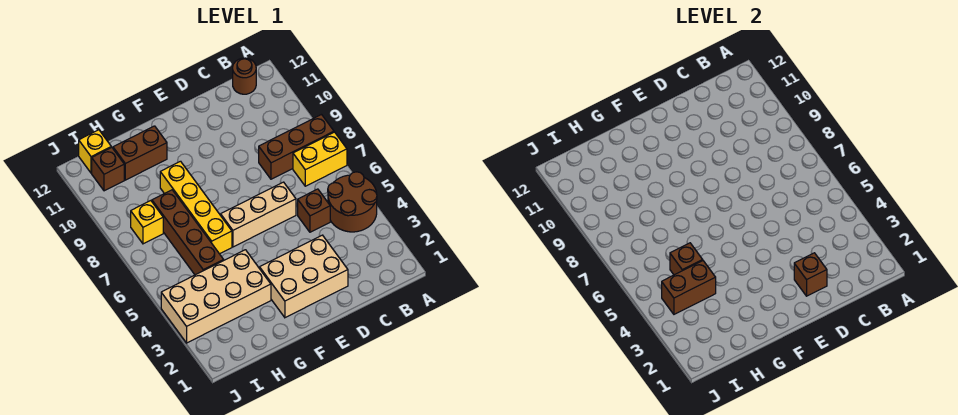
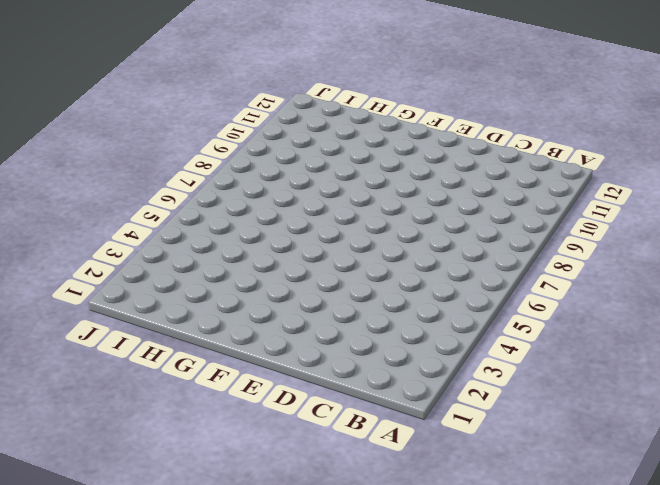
none -> brown round brick A4:B5 level 1
none -> yellow brick A7:B7 level 1
none -> brown brick A8:C8 level 1

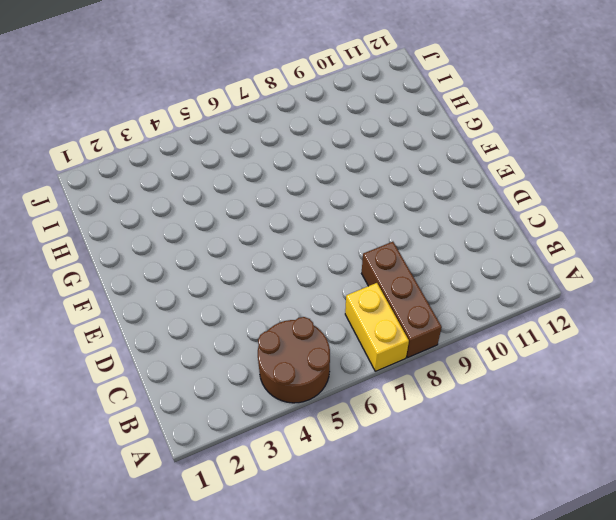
none -> brown round brick B12 level 1
none -> brown brick C5 level 1
none -> tan brick D2:F3 level 1

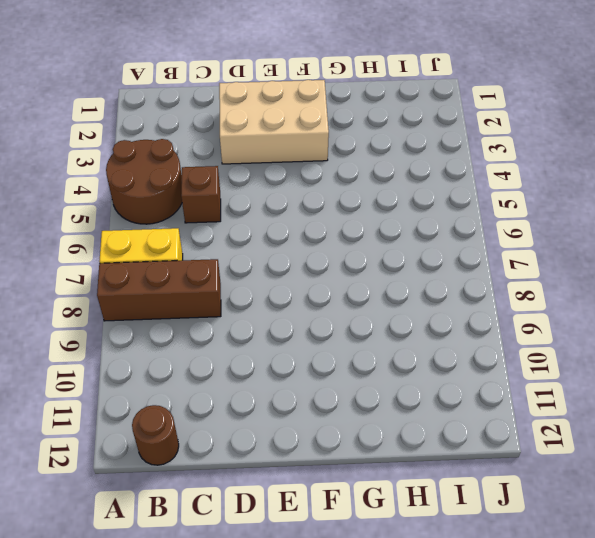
none -> tan brick D6:F6 level 1
none -> tan brick G3:J4 level 1
none -> yellow brick G6:G9 level 1

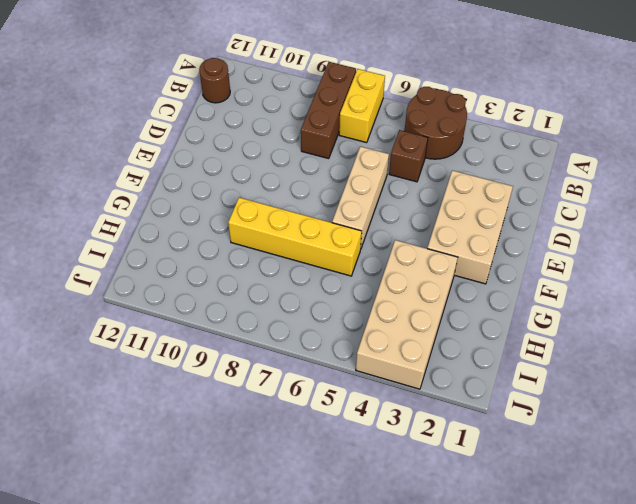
none -> brown brick G11:H11 level 1
none -> brown brick H5:H8 level 1
none -> yellow brick I8 level 1

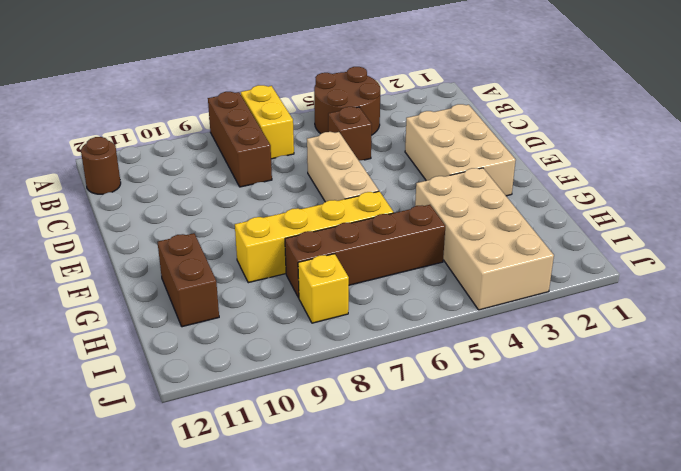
none -> brown brick I11 level 1
none -> yellow brick I12 level 1
none -> brown brick D2 level 2

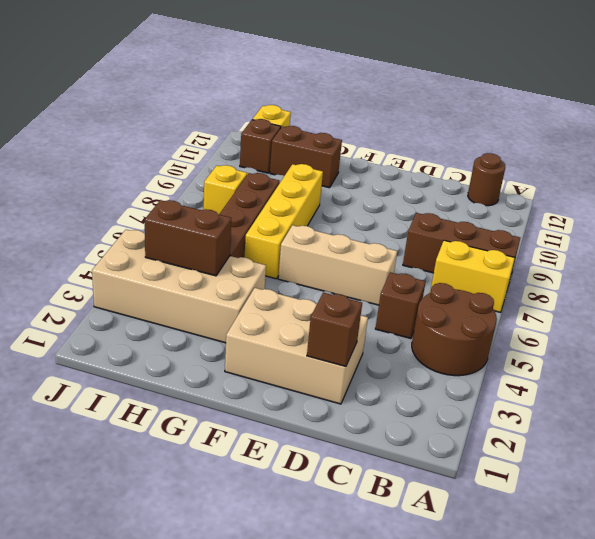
none -> brown brick H5 level 2

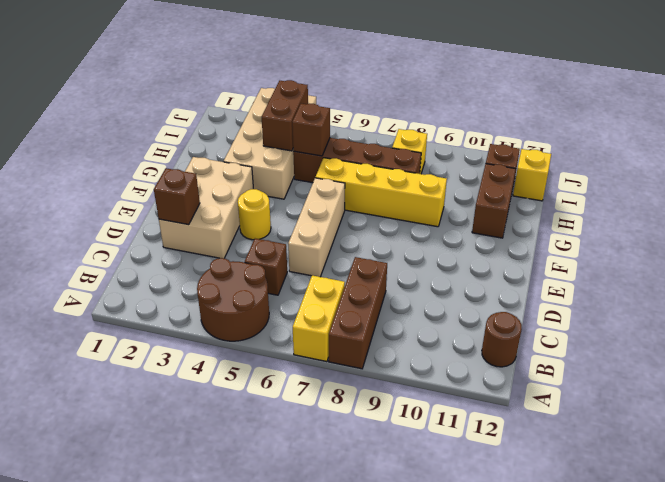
yellow round brick E4 level 1 -> none

